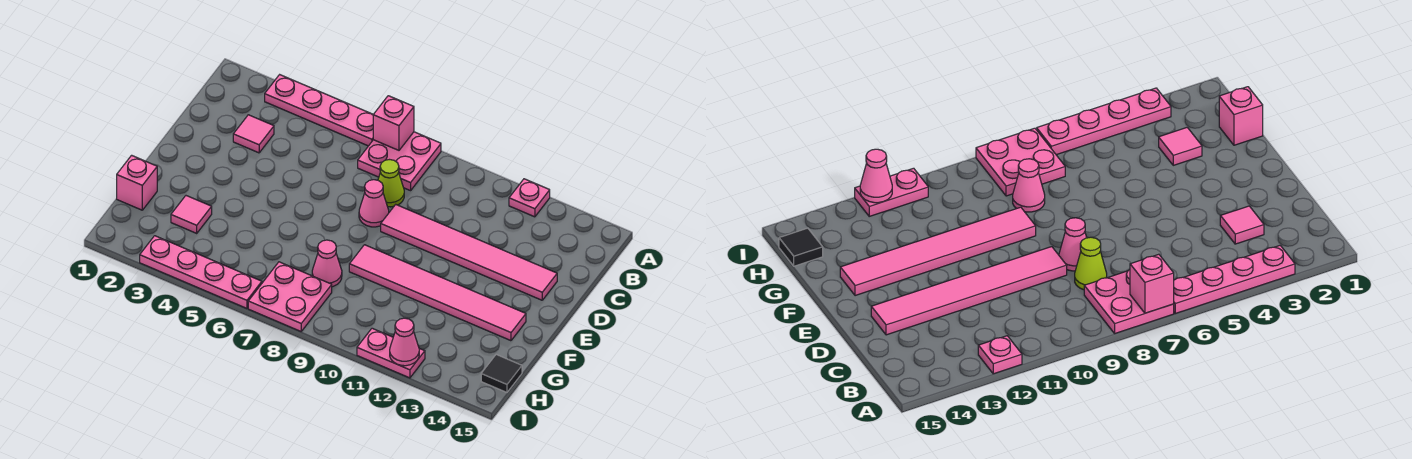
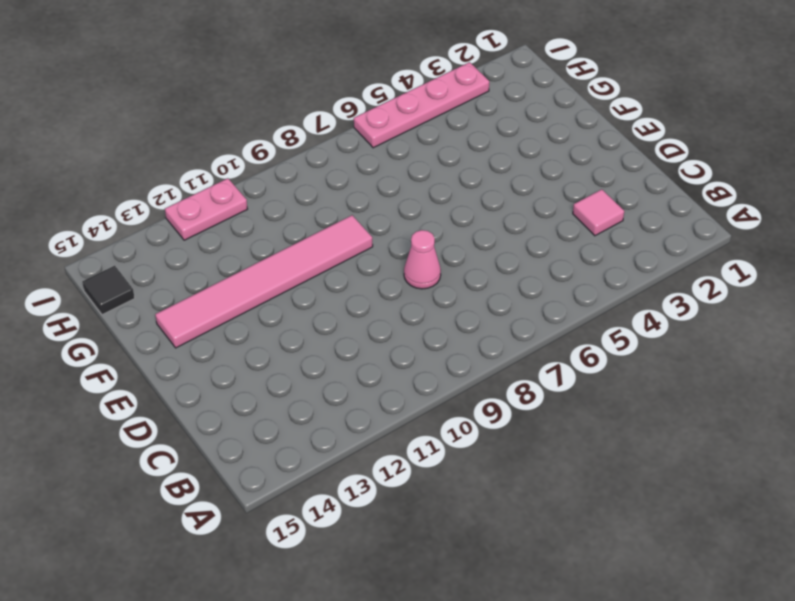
none -> pink plate A3:A6 level 1
none -> pink plate A7:B8 level 1
none -> pink plate A12 level 1

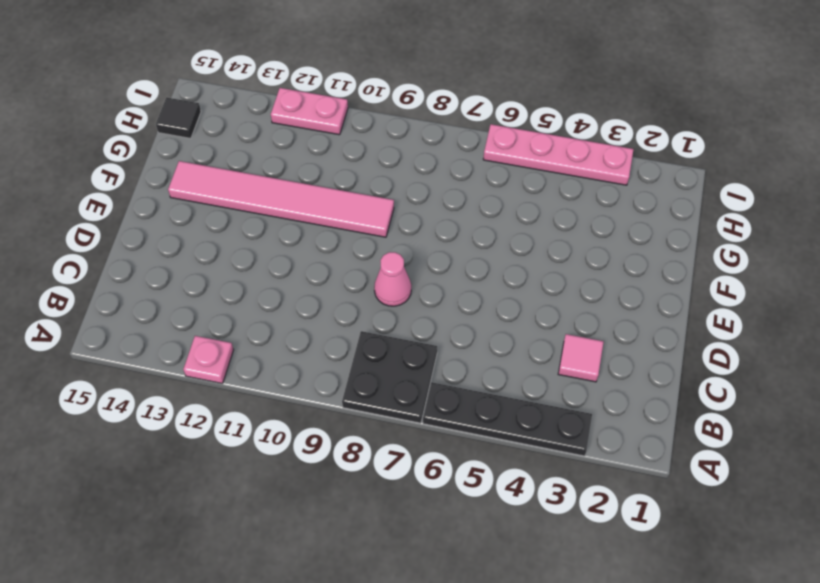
black plate A3:A6 level 1 -> pink plate A3:A6 level 1
black plate A7:B8 level 1 -> pink plate A7:B8 level 1
none -> lime cone C8 level 1
none -> pink tile D9:D14 level 1
none -> pink brick G1 level 1

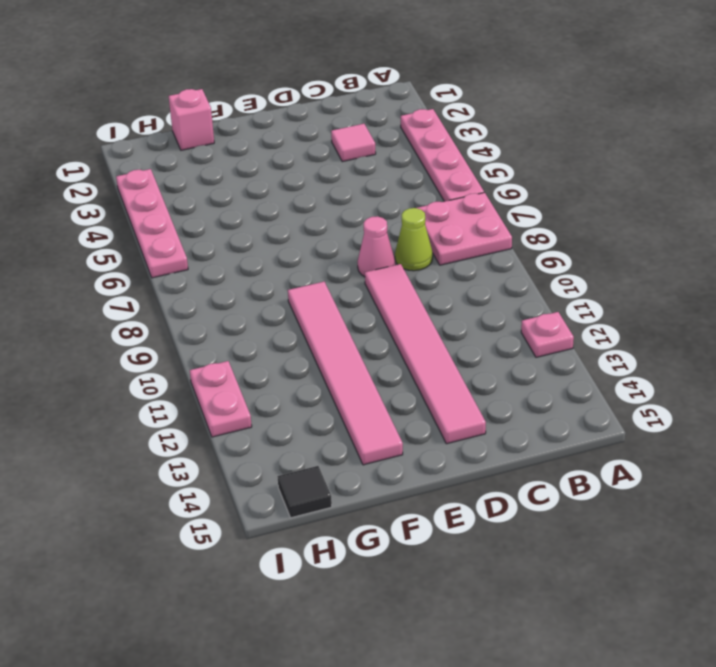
none -> pink tile G3 level 1
none -> pink cone G8 level 1
none -> pink plate H7:I8 level 1

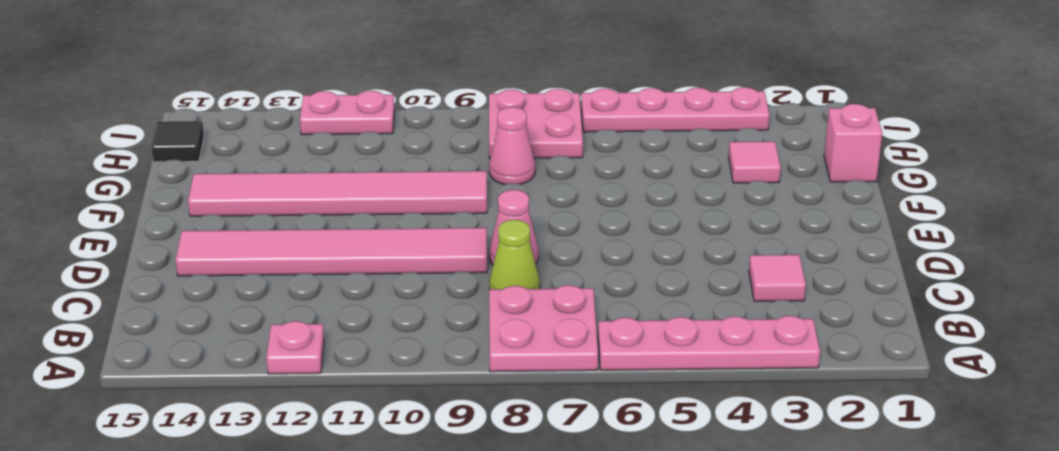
none -> pink brick A7 level 2
none -> pink cone I12 level 2

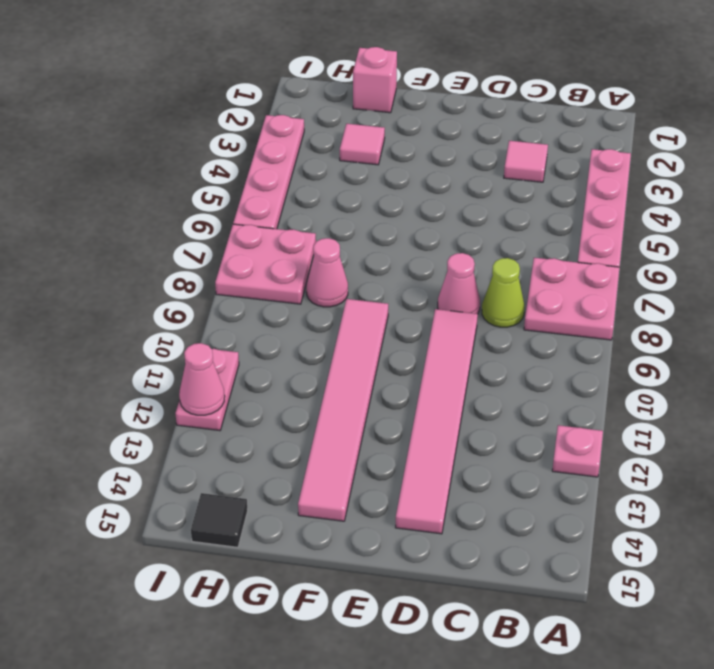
none -> pink brick A7 level 2

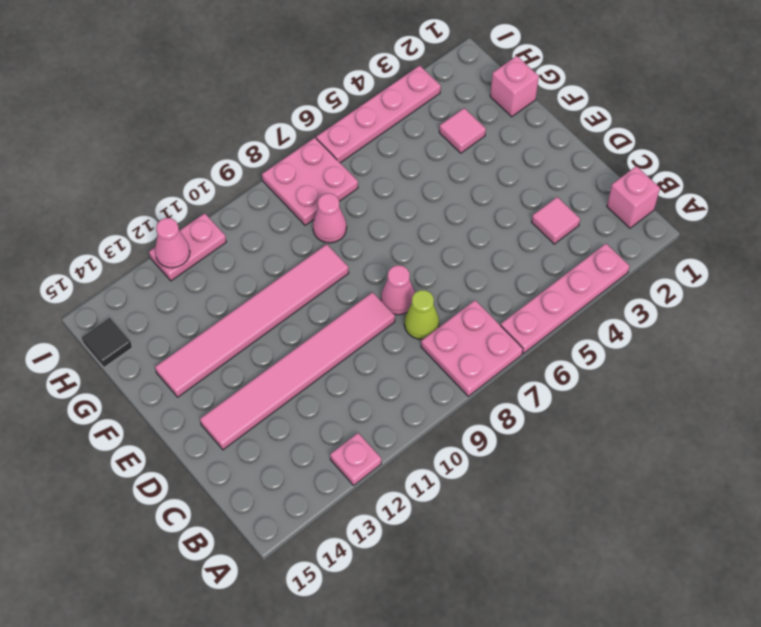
pink brick B1 level 1 -> pink brick A7 level 2

